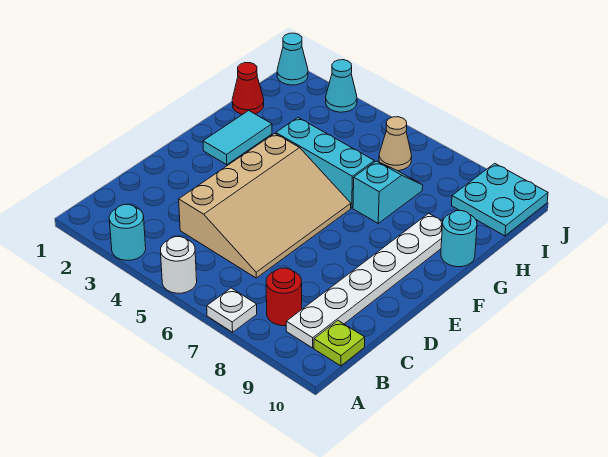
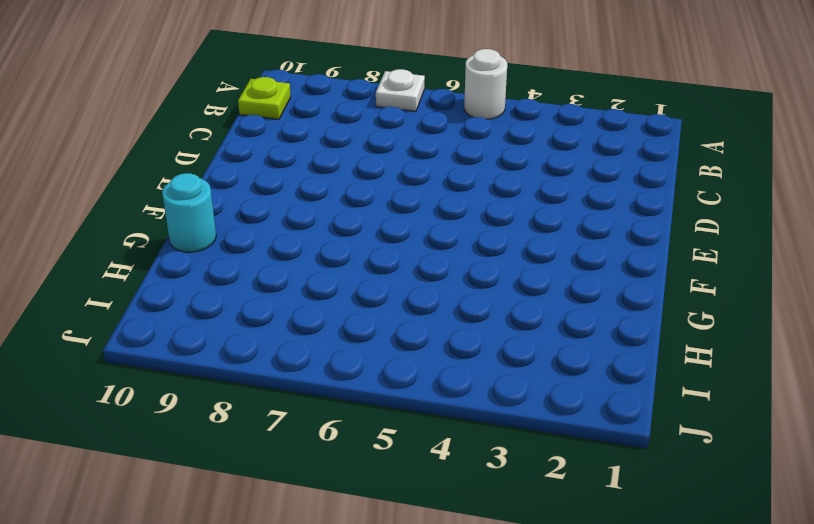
none -> cyan round brick A3 level 1
none -> red round brick B8 level 1
none -> white plate B9:G9 level 1

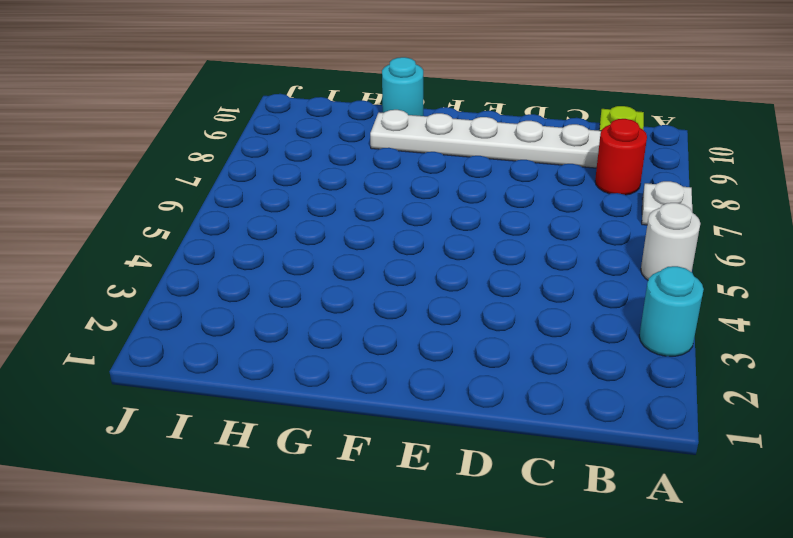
none -> tan slope C4:F6 level 1 top 4
none -> cyan tile F2:G2 level 1
none -> cyan brick G4:G6 level 1

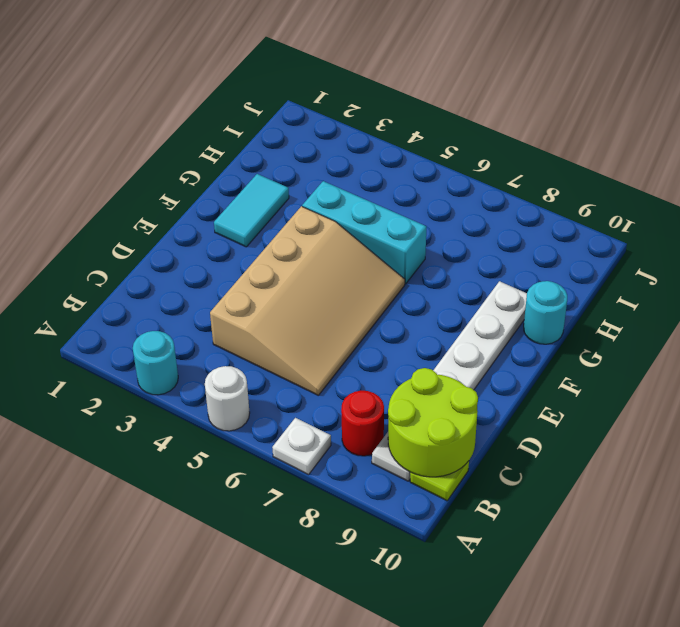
lime round brick B9:C10 level 2 -> none
none -> cyan slope G7:H7 level 1 top G
none -> red cone H1 level 1
none -> tan cone I6 level 1

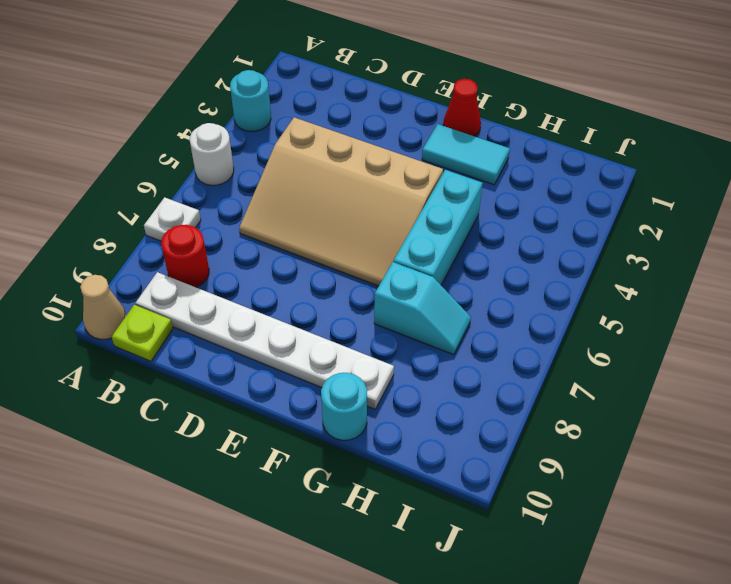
tan cone A10 level 1 -> tan cone I6 level 1
red cone F1 level 1 -> red cone H1 level 1
none -> cyan plate I9:J10 level 1
none -> cyan cone J1 level 1
none -> cyan cone J3 level 1

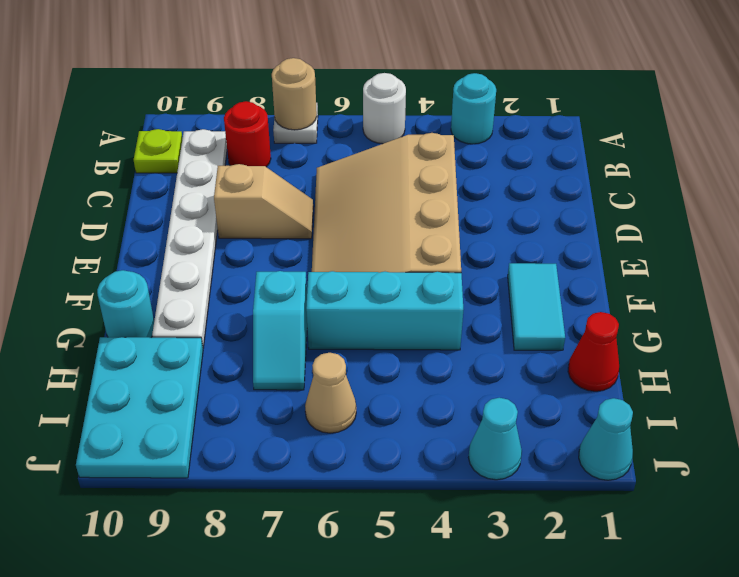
tan round brick A7 level 2 -> none
tan slope D7:D8 level 1 top 8 -> none
cyan plate H9:J10 level 1 -> cyan plate I9:J10 level 1

